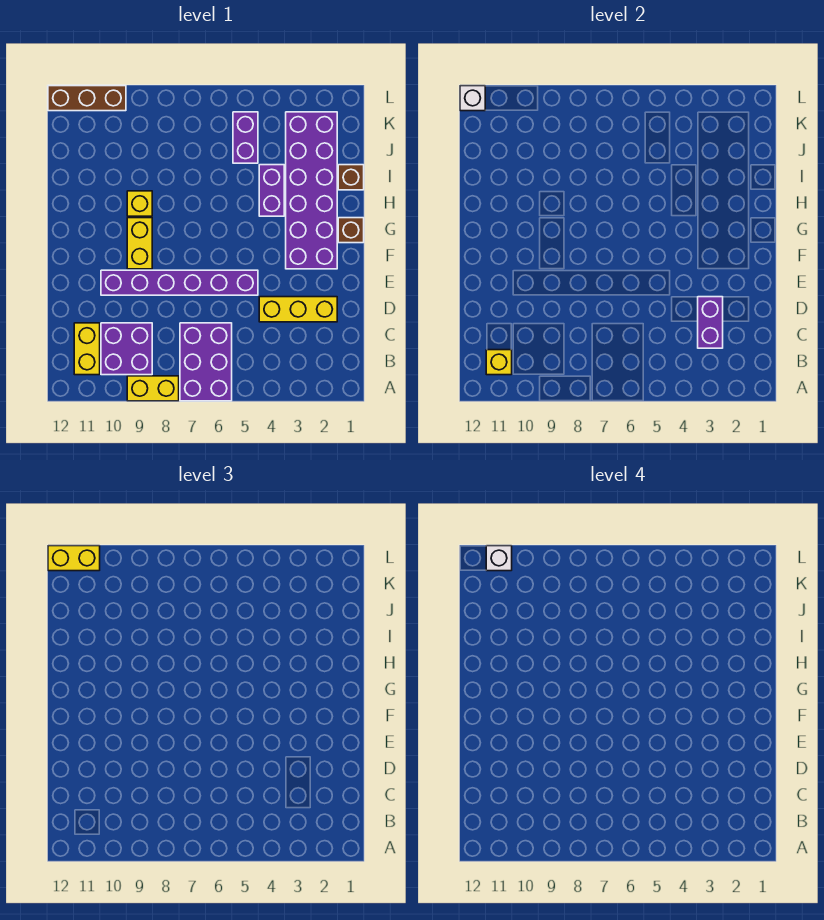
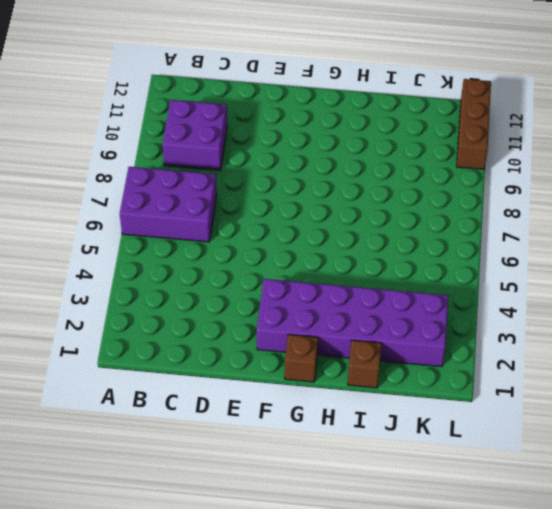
none -> yellow brick A8:A9 level 1
none -> yellow brick B11:C11 level 1
none -> yellow brick D2:D4 level 1

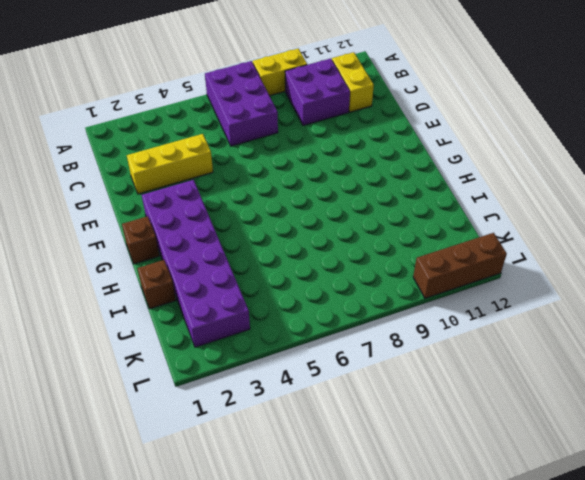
none -> purple brick E5:E10 level 1
none -> yellow brick F9:G9 level 1
none -> purple brick H4:I4 level 1

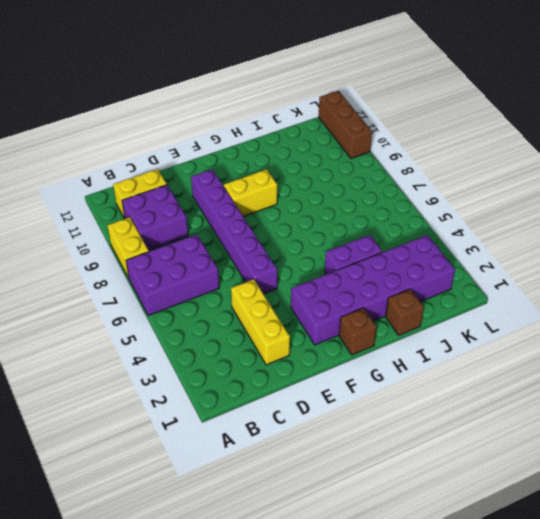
none -> yellow brick H9 level 1
none -> purple brick J5:K5 level 1
none -> yellow brick B11 level 2

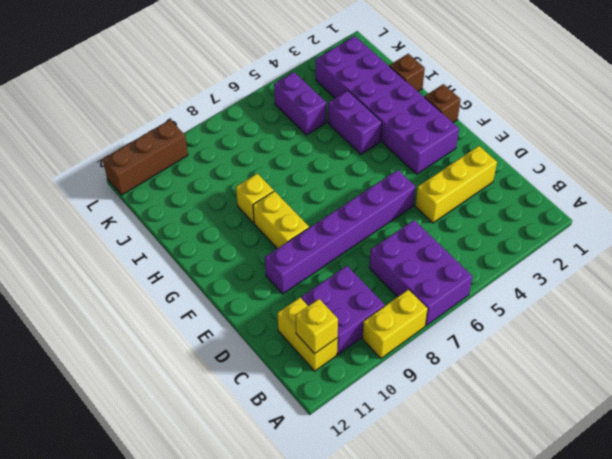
none -> purple brick C3:D3 level 2
none -> white brick L12 level 2
none -> yellow brick L11:L12 level 3

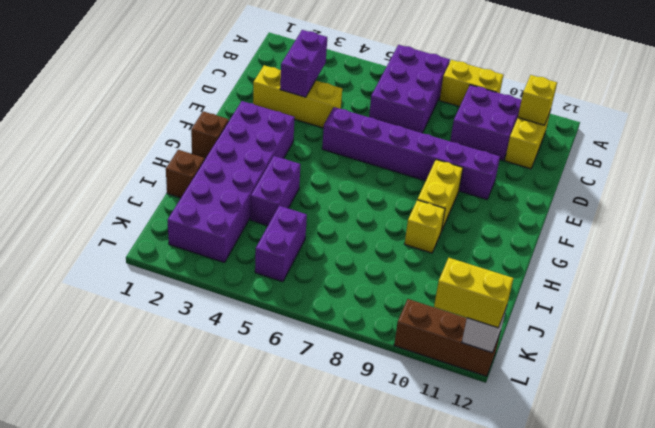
none -> white brick L11 level 4

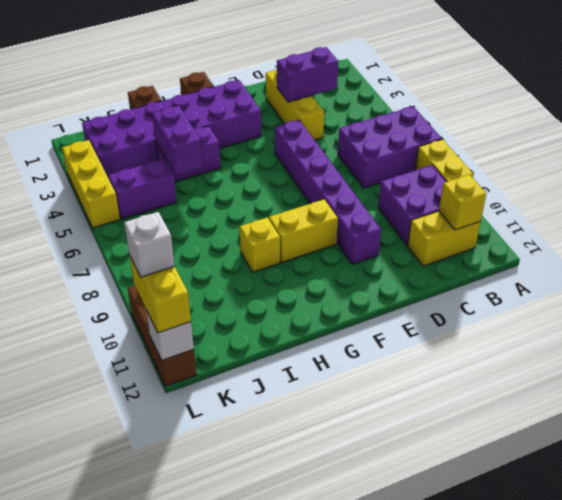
purple brick I4:I5 level 2 -> none
yellow brick L3:L5 level 1 -> none

